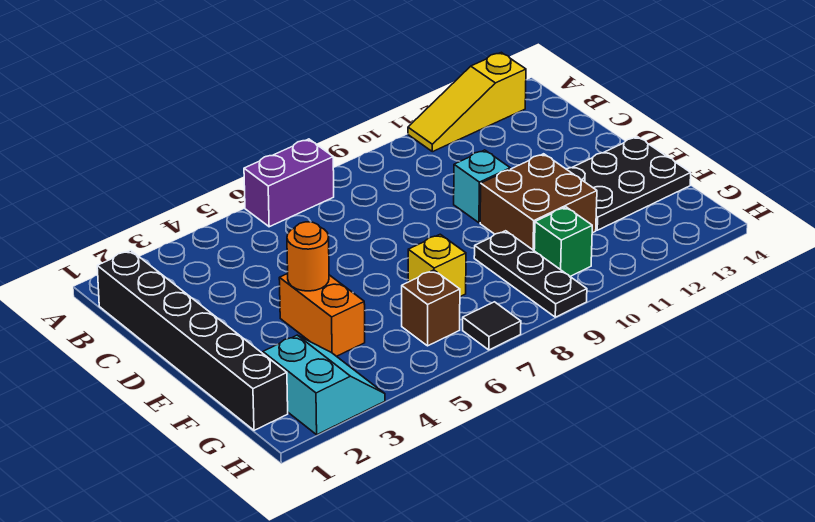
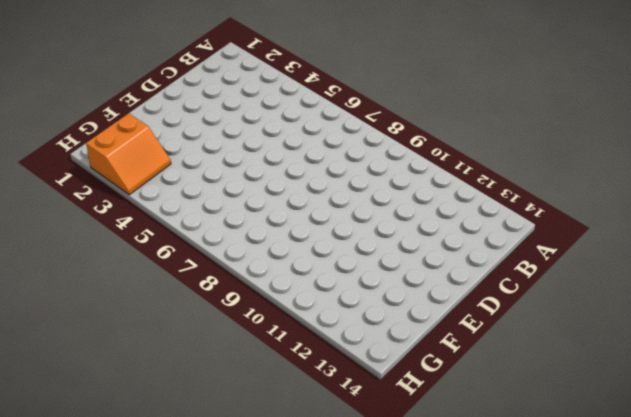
orange slope G2:H3 level 1 top 2 -> cyan slope G2:H3 level 1 top 2
none -> purple brick A6:A7 level 1
none -> yellow slope A11:A13 level 1 top 13
none -> black brick B1:G1 level 1

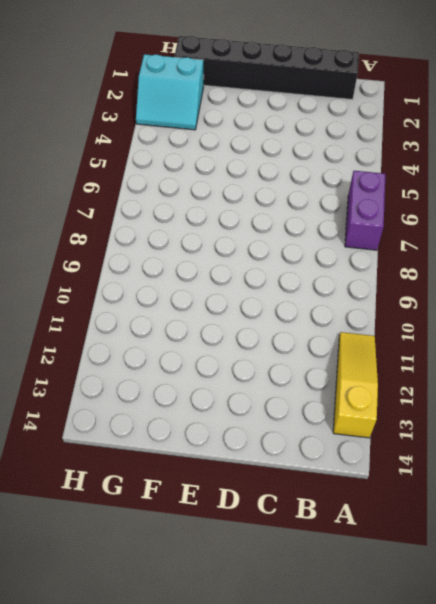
none -> cyan brick D10 level 1
none -> orange brick E4:F4 level 1
none -> brown brick E10:F11 level 1

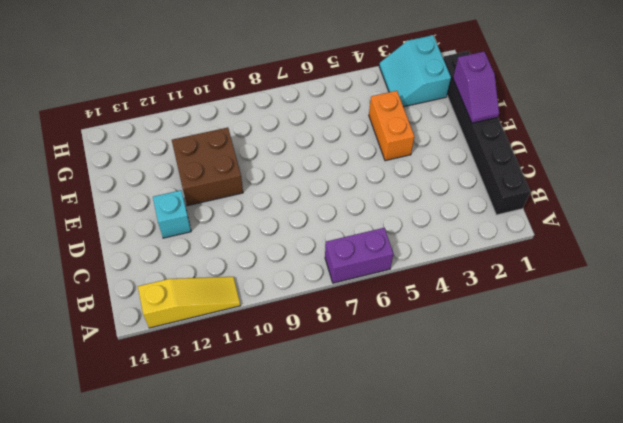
cyan brick D12 level 1 -> cyan brick D10 level 1
purple slope E1:F1 level 2 top F -> none
none -> black plate E12:F14 level 1
none -> yellow brick F7 level 1
none -> black plate F9:H9 level 1

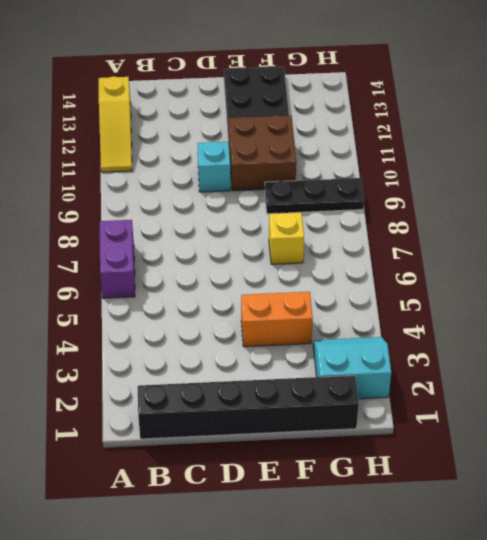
none -> brown brick G6 level 1
none -> green brick G10 level 1
none -> black tile H7 level 1

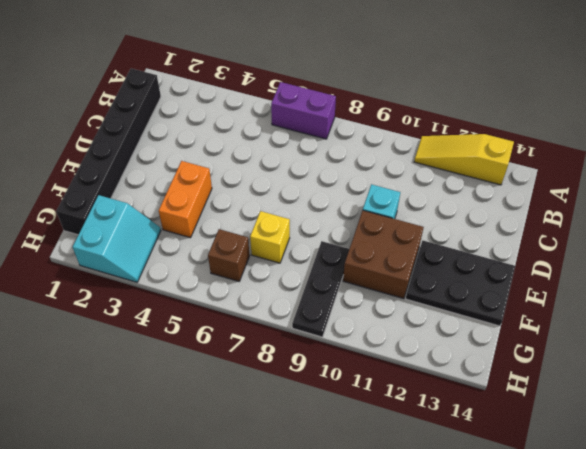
none -> green brick G10 level 1
none -> black tile H7 level 1
none -> orange round brick E4 level 2

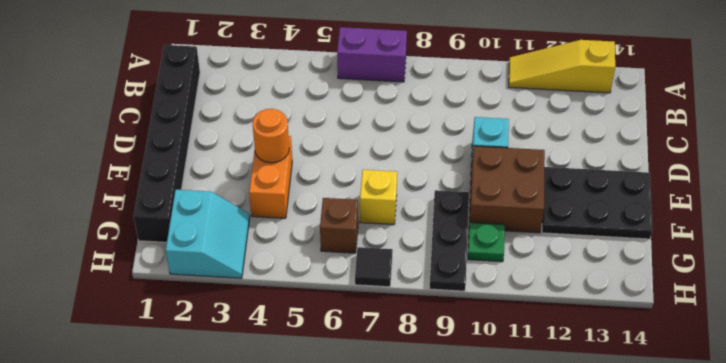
green plate G10 level 1 -> green brick G10 level 1

